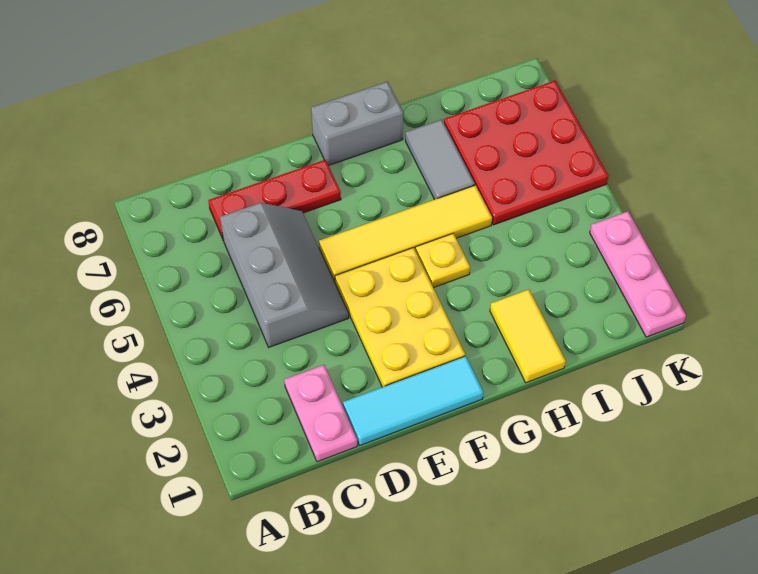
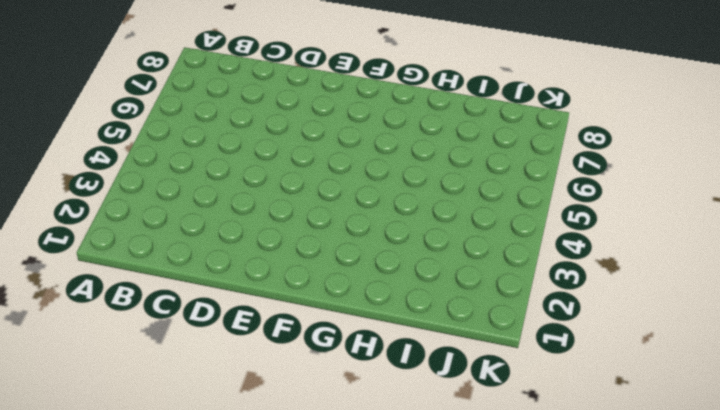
none -> pink plate C1:C2 level 1
none -> grey slope C4:D6 level 1 top C
none -> red plate C7:E7 level 1

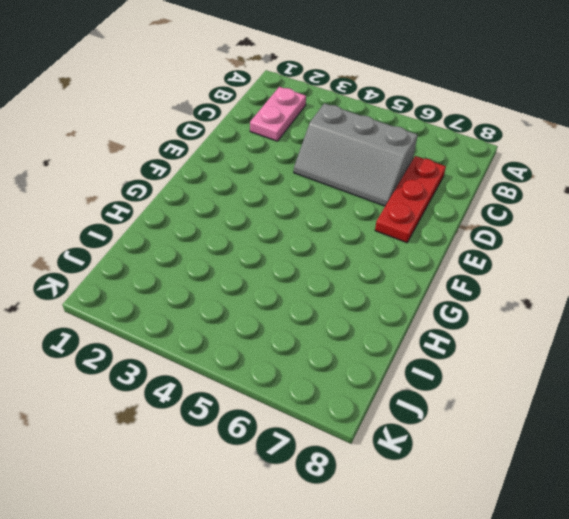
pink plate B2:C2 level 1 -> pink plate C1:C2 level 1
none -> cyan tile D1:F1 level 1
none -> yellow plate E2:F4 level 1
none -> yellow tile E5:H5 level 1

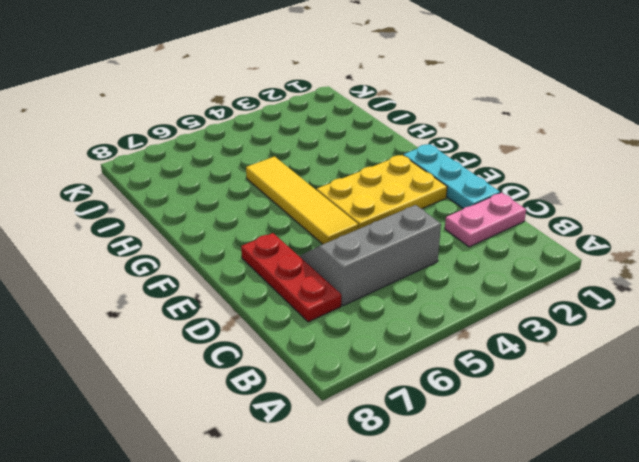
cyan plate D1:F1 level 1 -> cyan tile D1:F1 level 1
none -> grey brick F8:G8 level 1
none -> yellow plate G4 level 1
none -> yellow tile H1:H2 level 1

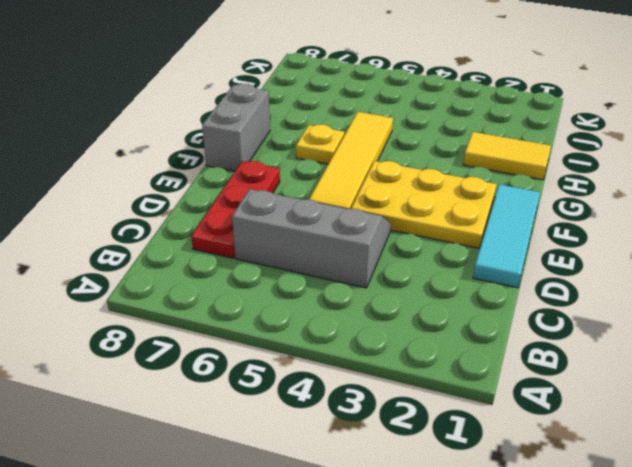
yellow plate G6 level 1 -> yellow plate G4 level 1
none -> pink plate C1:C2 level 1
none -> grey tile H6:H7 level 1
none -> red plate I5:K7 level 1

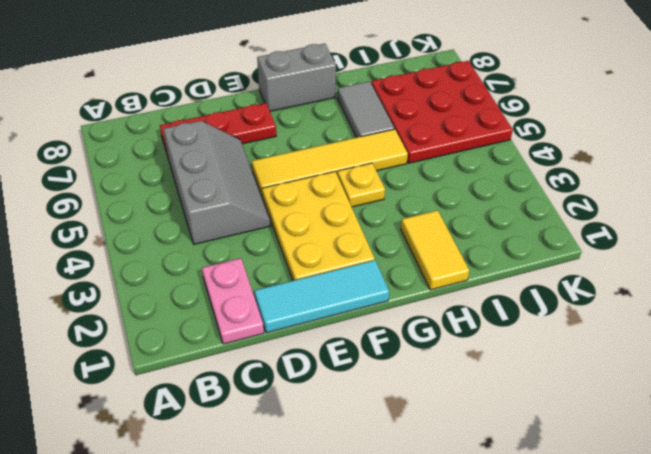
none -> pink plate K1:K3 level 1

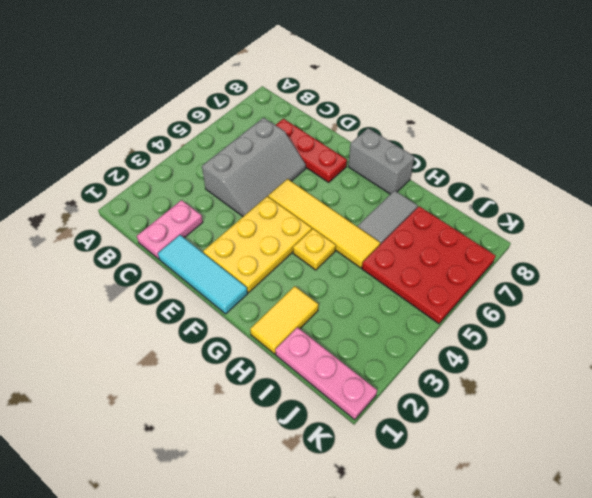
pink plate I1:K1 level 1 -> pink plate K1:K3 level 1

